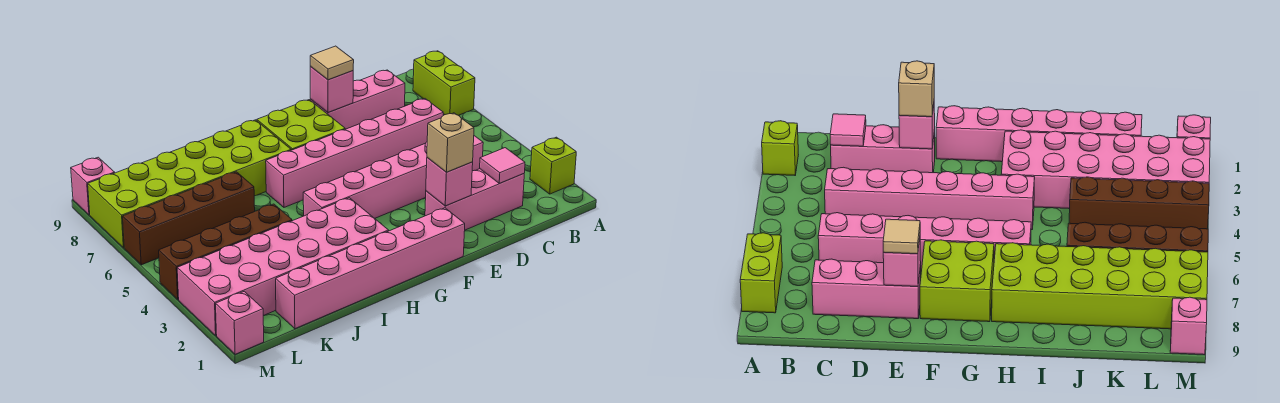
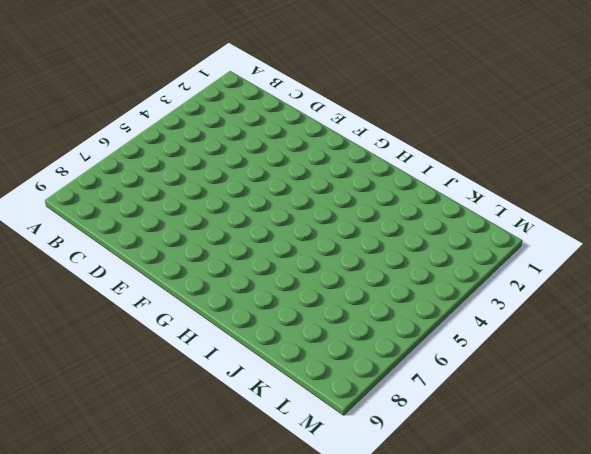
none -> lime brick A2 level 1
none -> lime brick A7:A8 level 1
none -> pink brick C2:E2 level 1

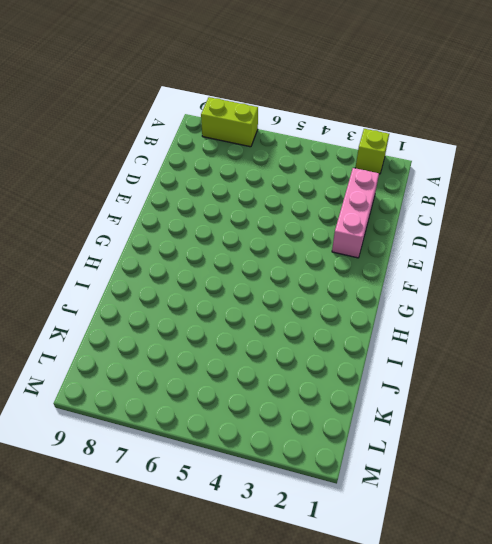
none -> pink brick C4:H4 level 1
none -> pink brick C6:H6 level 1
none -> pink brick C8:E8 level 1

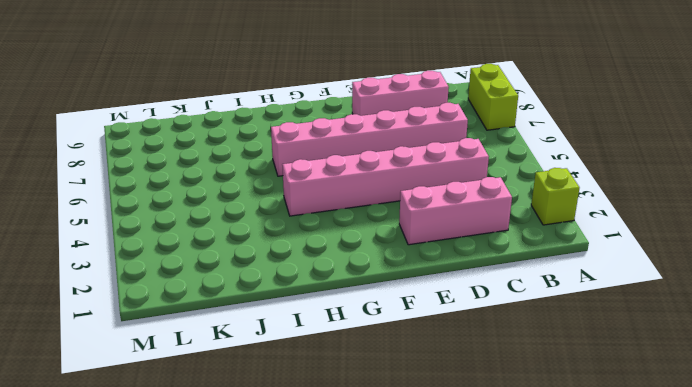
none -> pink brick F1:K1 level 1
none -> lime brick F7:G8 level 1
none -> pink brick H2:M3 level 1

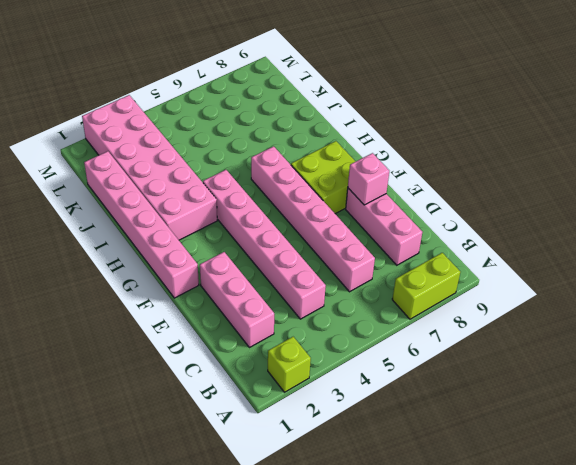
none -> lime brick H7:M8 level 1
none -> brown brick J4:M4 level 1
none -> brown brick J6:M6 level 1

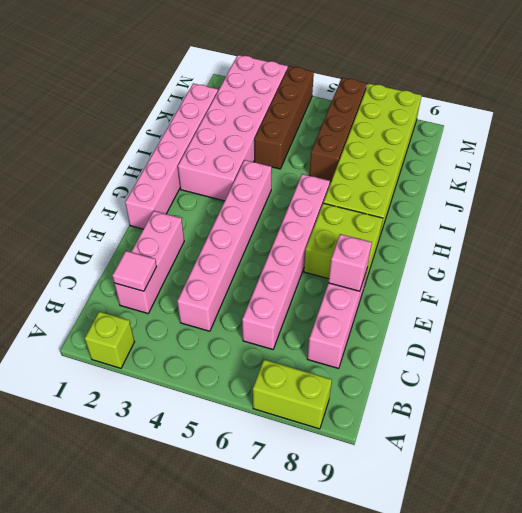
none -> pink brick M1 level 1
none -> pink brick M9 level 1
none -> pink brick E2 level 2

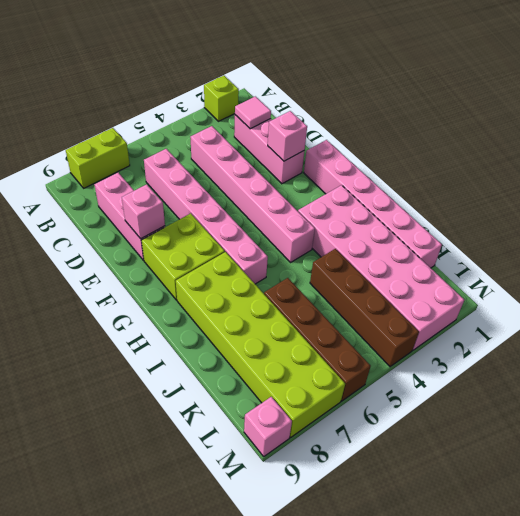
none -> pink brick M1 level 1
none -> tan brick E2 level 3
none -> tan tile E8 level 3

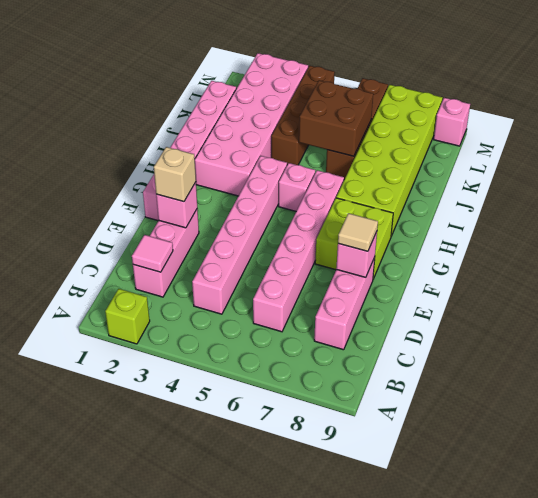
pink brick H5 level 1 -> pink brick M1 level 1
brown brick J5:K6 level 2 -> none
none -> lime brick A7:A8 level 1

